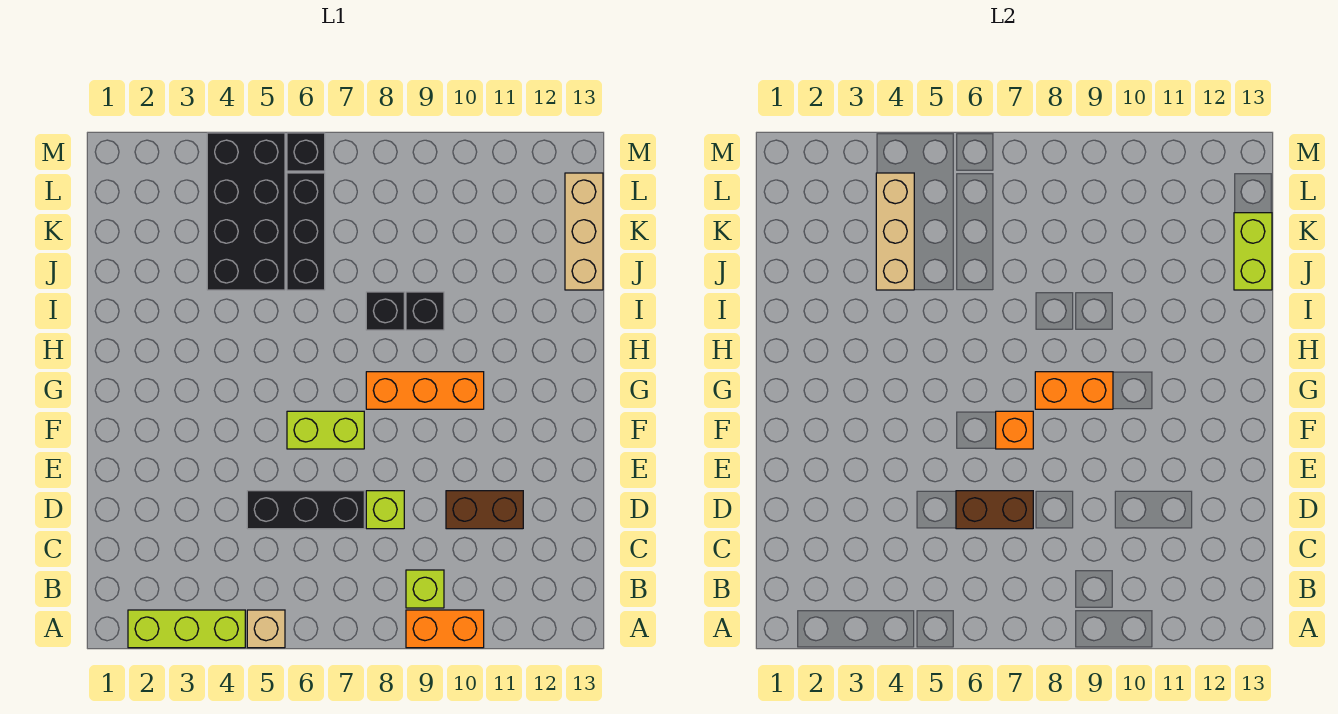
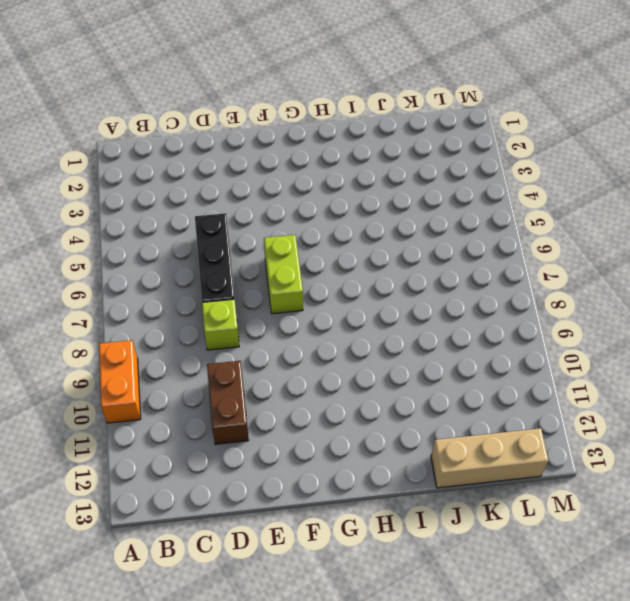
none -> lime brick A2:A4 level 1
none -> tan brick A5 level 1
none -> lime brick B9 level 1

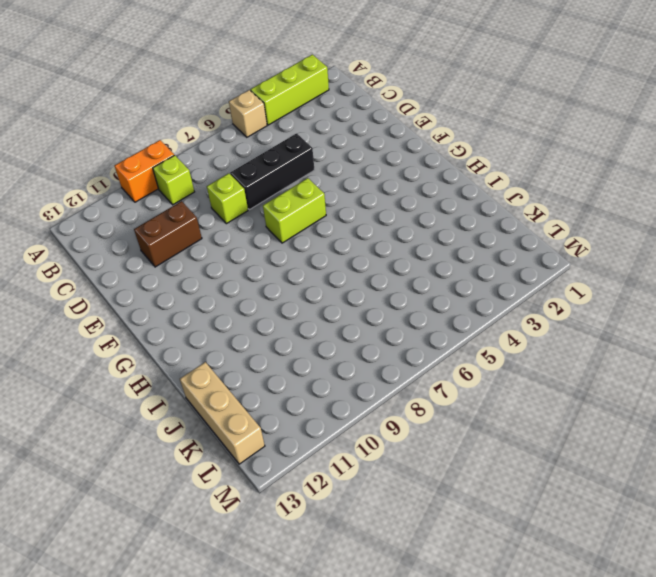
none -> orange brick G8:G10 level 1
none -> black brick I8 level 1
none -> black brick I9 level 1

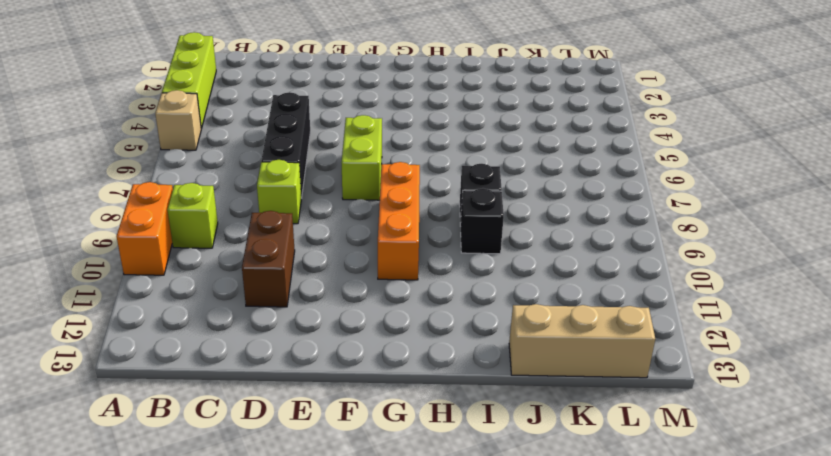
none -> black brick J4:M5 level 1
none -> black brick J6:L6 level 1
none -> black brick M6 level 1

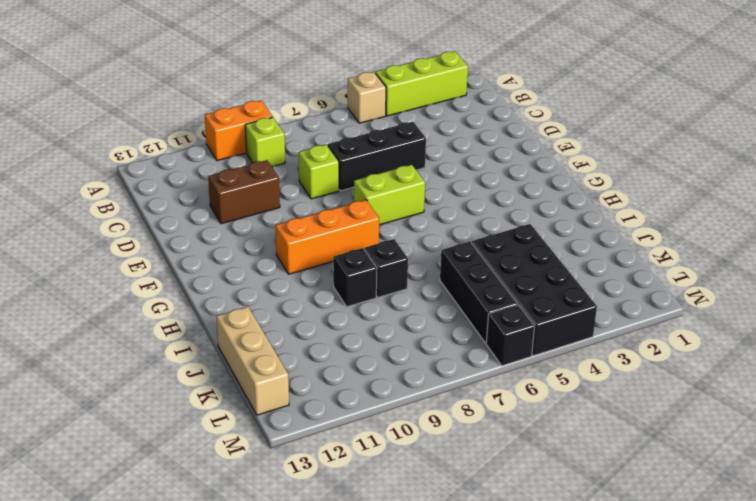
none -> brown brick D6:D7 level 2
none -> orange brick F7 level 2
none -> orange brick G8:G9 level 2

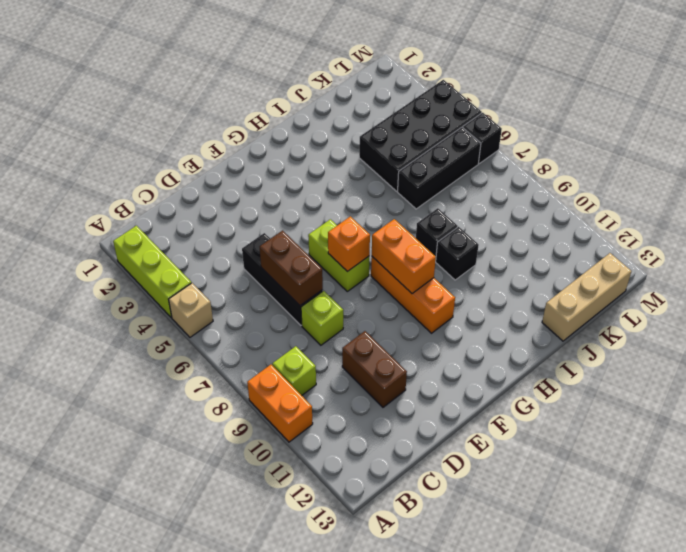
none -> tan brick J4:L4 level 2
none -> lime brick J13:K13 level 2

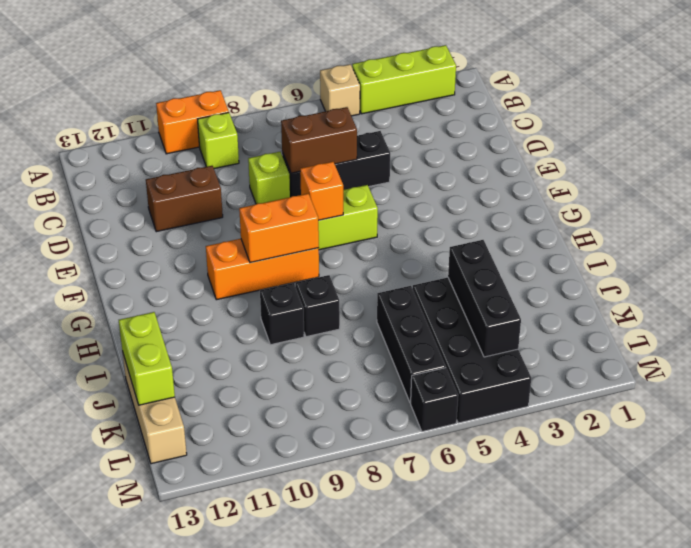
black brick J4:L4 level 2 -> tan brick J4:L4 level 2

